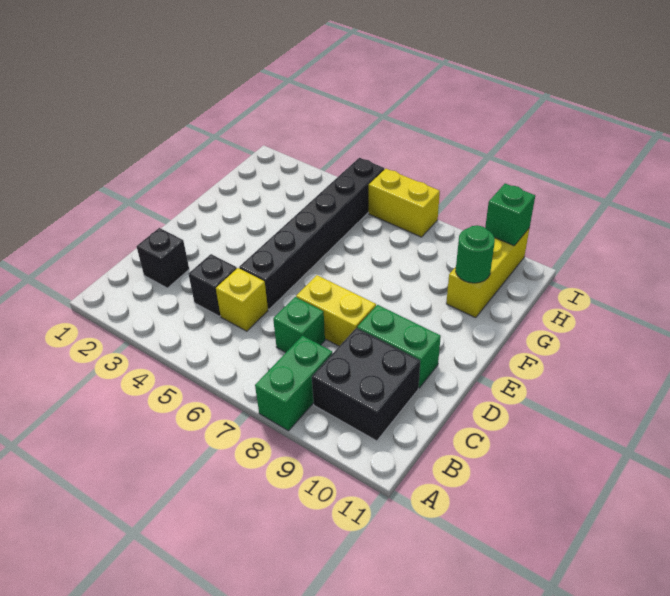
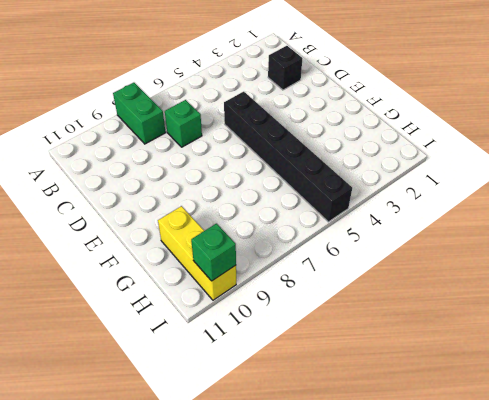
none -> black brick B9:C10 level 1
none -> black brick C4 level 1
none -> yellow brick C5 level 1

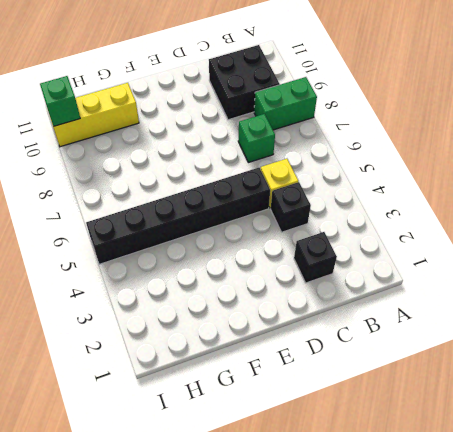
none -> yellow brick D7:D8 level 1
none -> green brick D9:D10 level 1
none -> yellow brick I6:I7 level 1

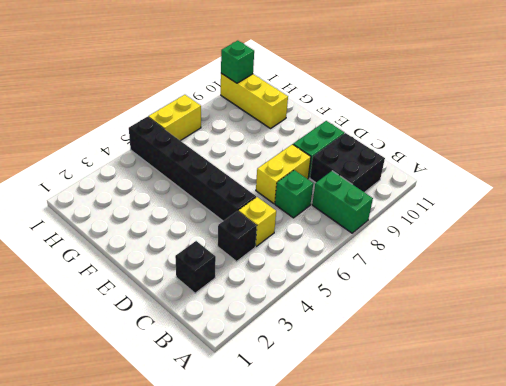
none -> green round brick G10 level 2

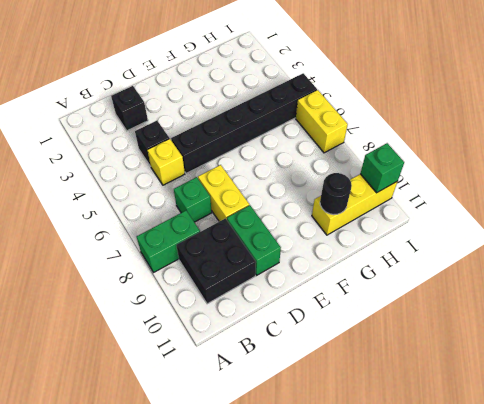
black round brick G10 level 2 -> green round brick G10 level 2

